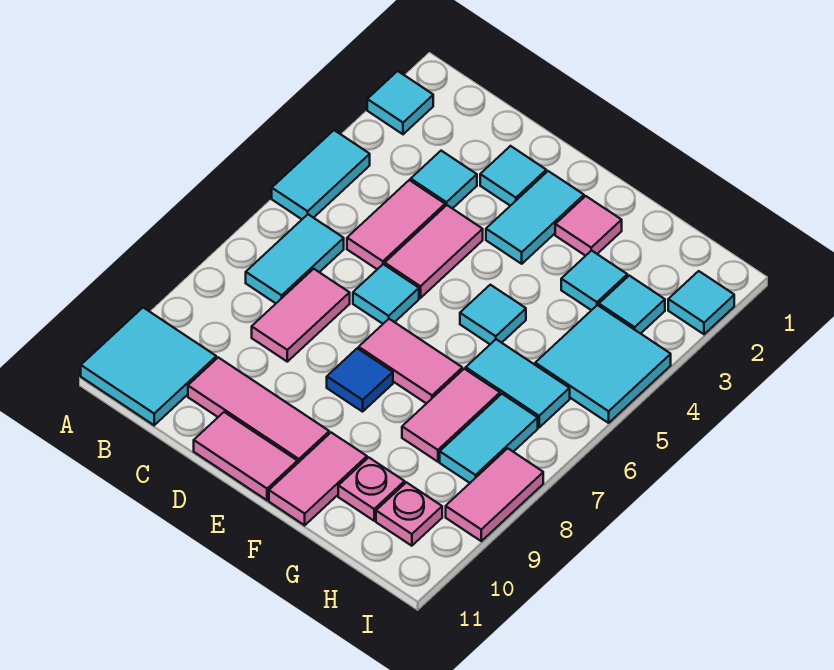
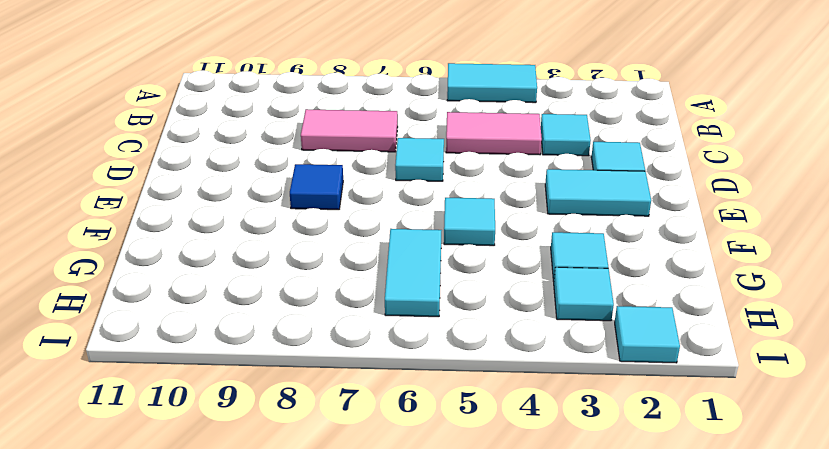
none -> cyan tile A2 level 1
none -> cyan tile A10:B11 level 1
none -> cyan tile B6:B7 level 1

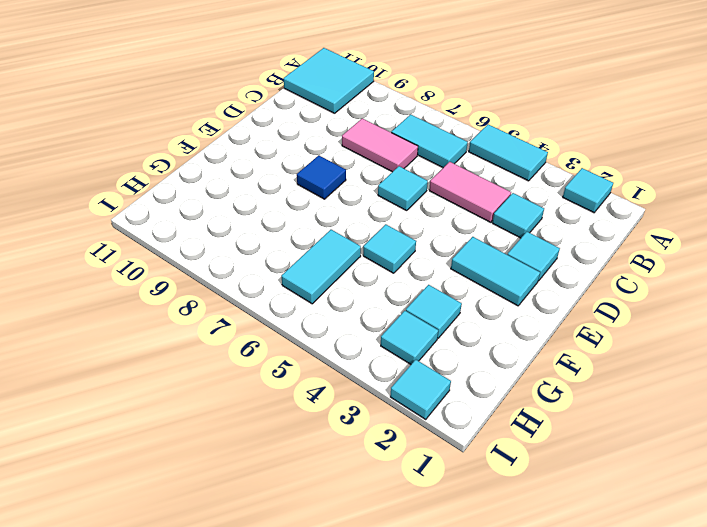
none -> pink tile C10:E10 level 1
none -> pink tile D4:D5 level 1
none -> pink tile D11:E11 level 1

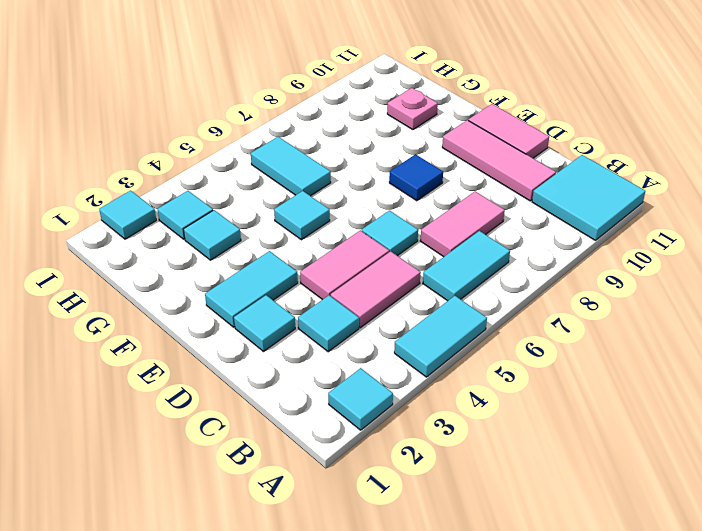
none -> pink tile E7:F7 level 1
none -> pink tile F2 level 1
none -> pink tile F10:F11 level 1

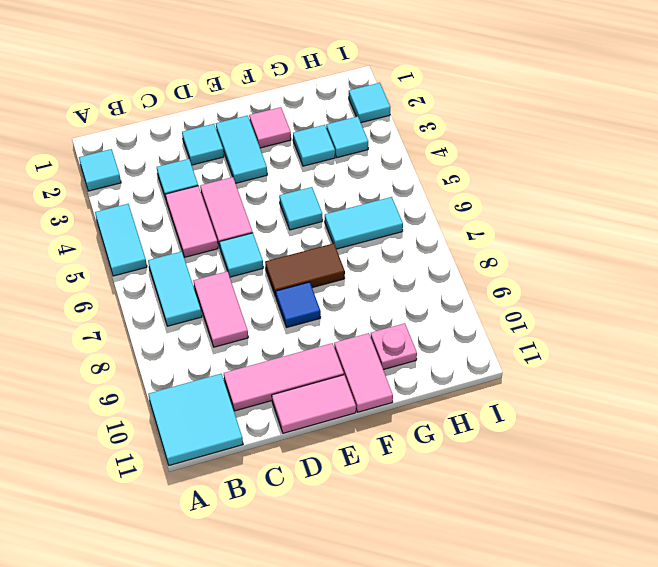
brown tile E7:F7 level 1 -> pink tile E7:F7 level 1
none -> pink tile G7:G8 level 1
none -> cyan tile H4:I5 level 1
none -> cyan tile H7:H8 level 1

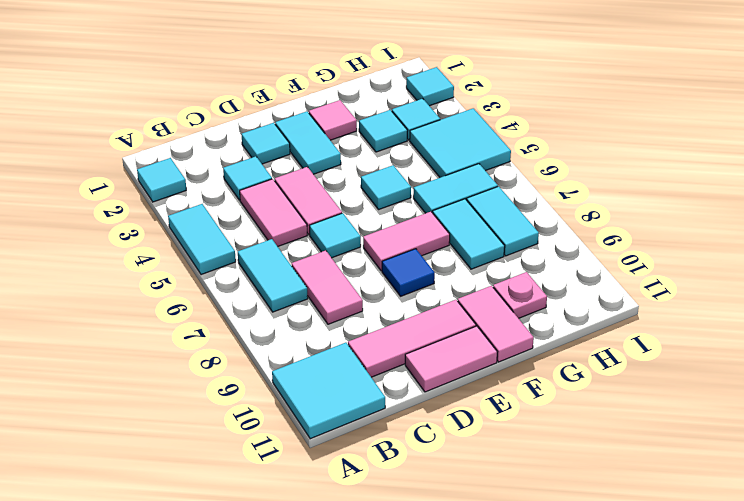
cyan tile G7:G8 level 1 -> pink tile G7:G8 level 1
none -> pink plate H10 level 1
none -> pink tile I8:I9 level 1

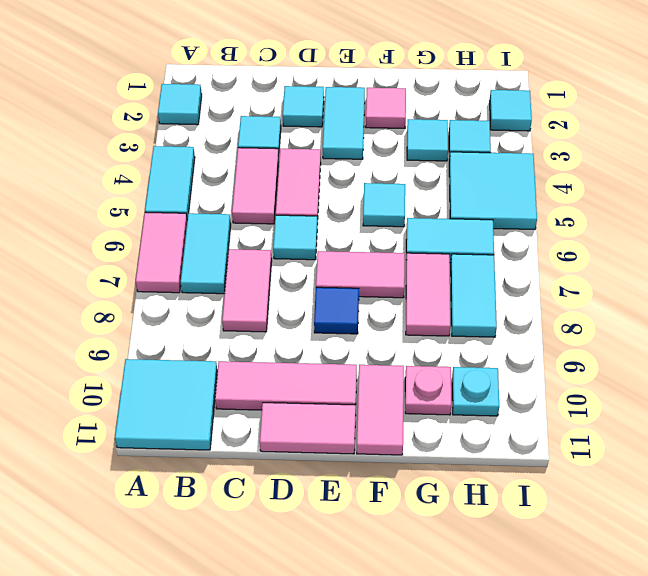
pink tile A6:A7 level 1 -> pink tile I8:I9 level 1
cyan plate H10 level 1 -> pink plate H10 level 1

